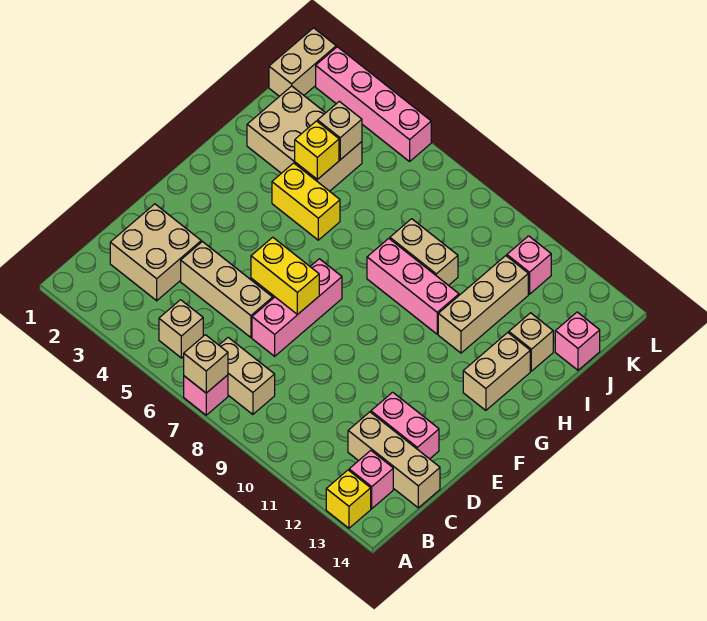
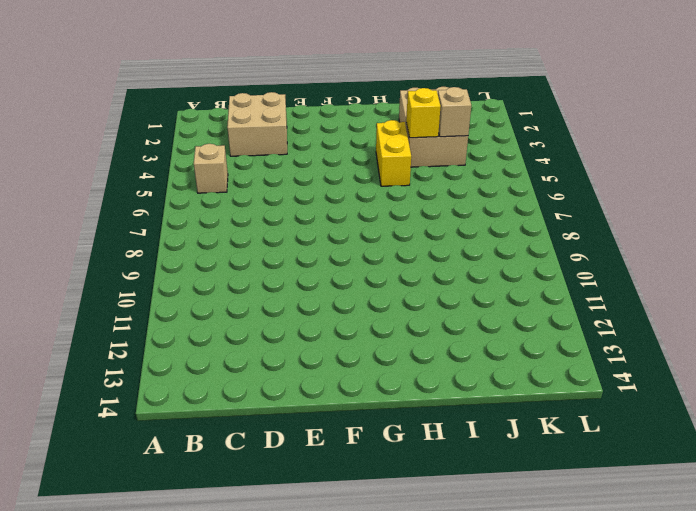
none -> pink brick A7 level 1
none -> yellow brick A13 level 1
none -> tan brick B7:B8 level 1

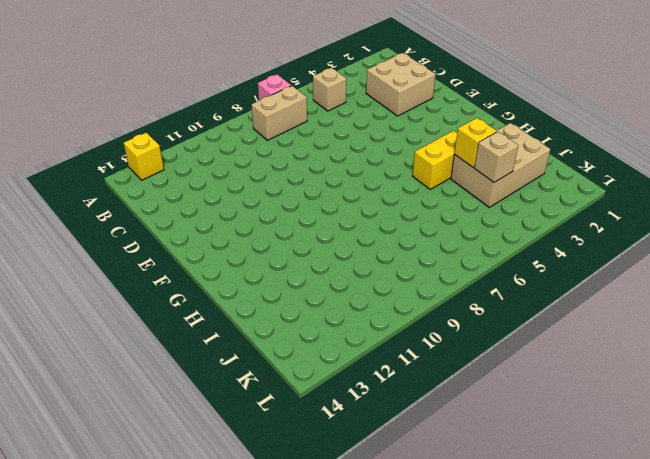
none -> pink brick B13 level 1
none -> tan brick C12:C14 level 1
none -> tan brick D4:D6 level 1

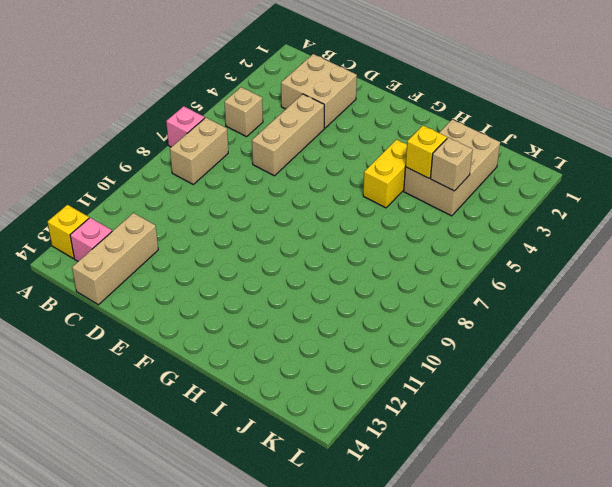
none -> pink brick D7:F7 level 1
none -> pink brick D12:D13 level 1
none -> tan brick G13:H13 level 1

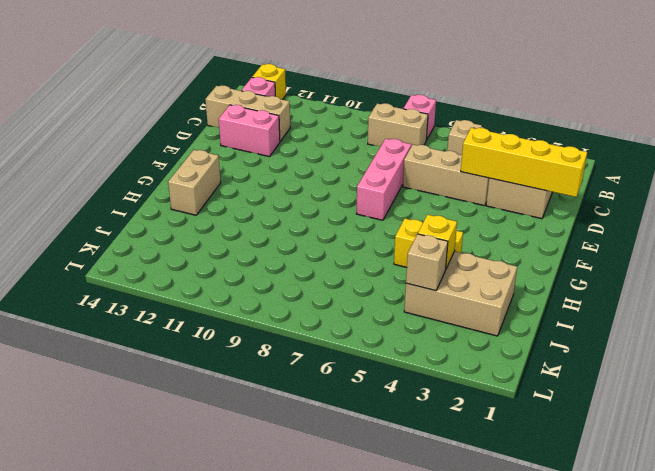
yellow brick D1:D4 level 2 -> none
none -> pink brick H8:H10 level 1
none -> tan brick H11:J11 level 1
none -> tan brick I8:I9 level 1

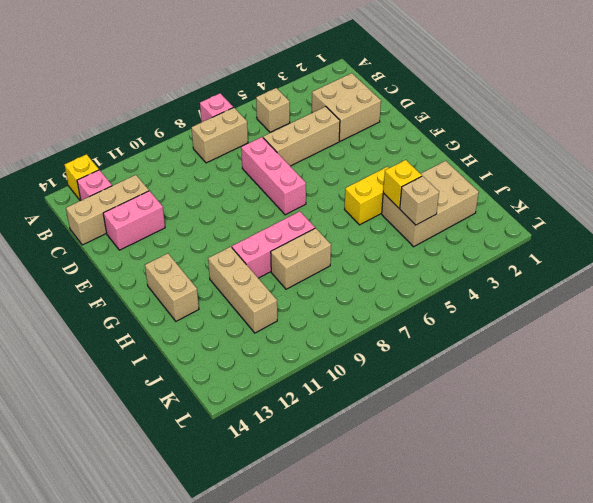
none -> tan brick I13 level 1
none -> pink brick J14 level 1
none -> tan brick K1:L1 level 1

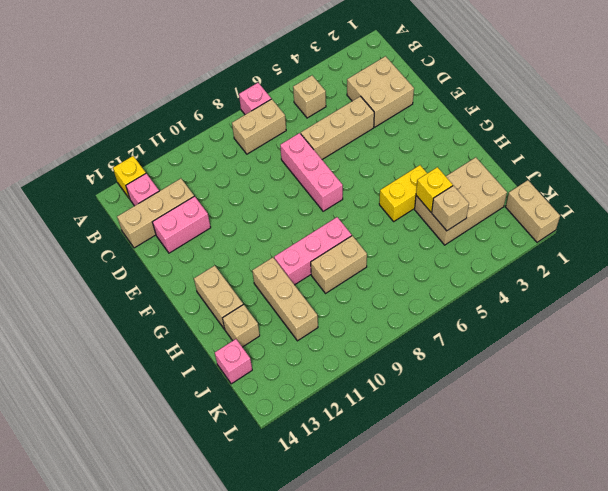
none -> pink brick K11 level 1
none -> pink brick L2:L5 level 1
none -> tan brick A7 level 2

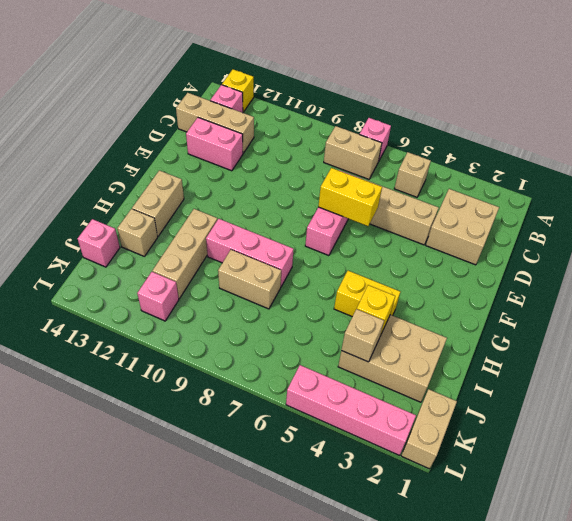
none -> tan brick A7 level 2

